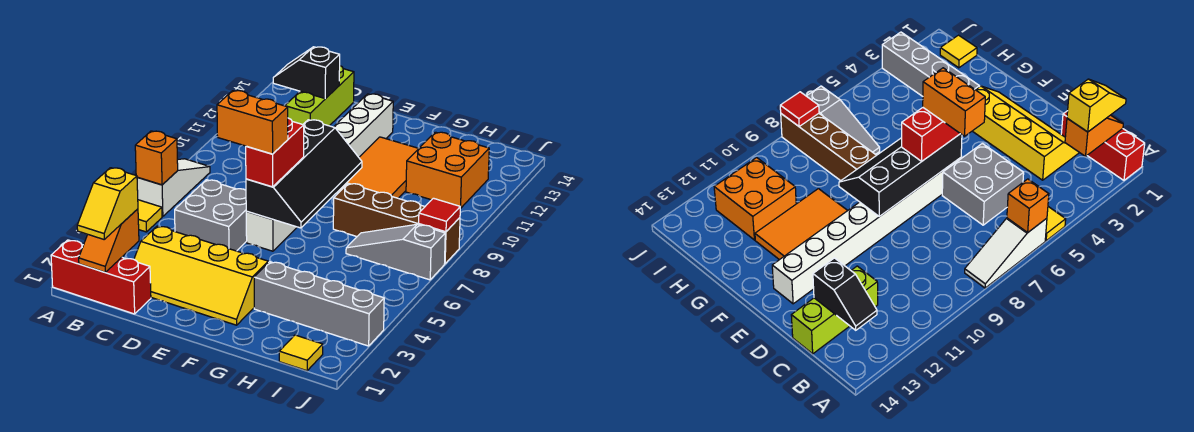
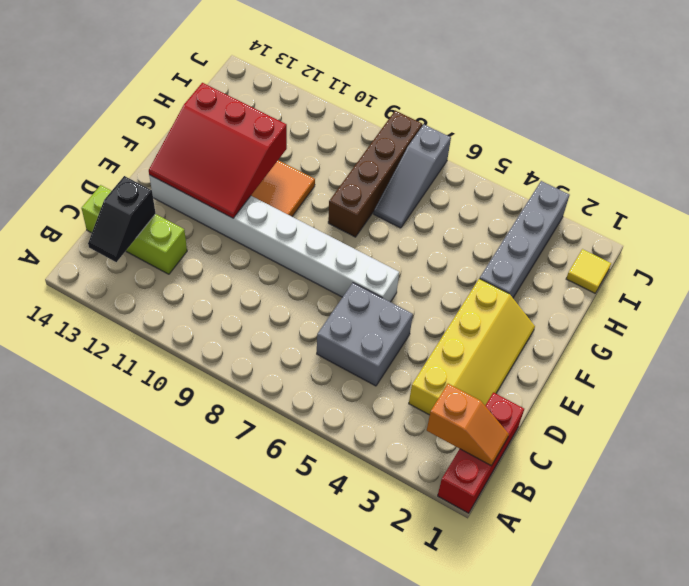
red slope E11:G13 level 2 top G -> none
none -> yellow tile A5 level 1
none -> white slope A6:A8 level 1 top 6
none -> orange brick H11:I12 level 1

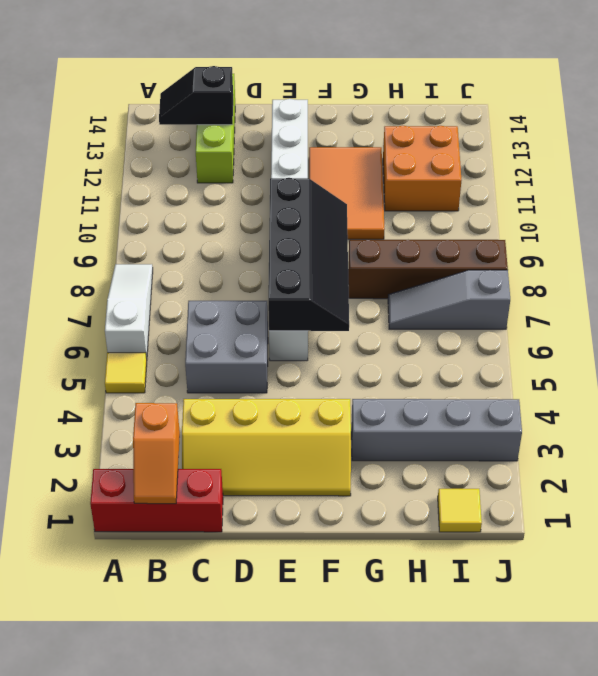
none -> orange brick A6 level 2
none -> red tile J8 level 2
none -> yellow slope B1:B2 level 3 top 2

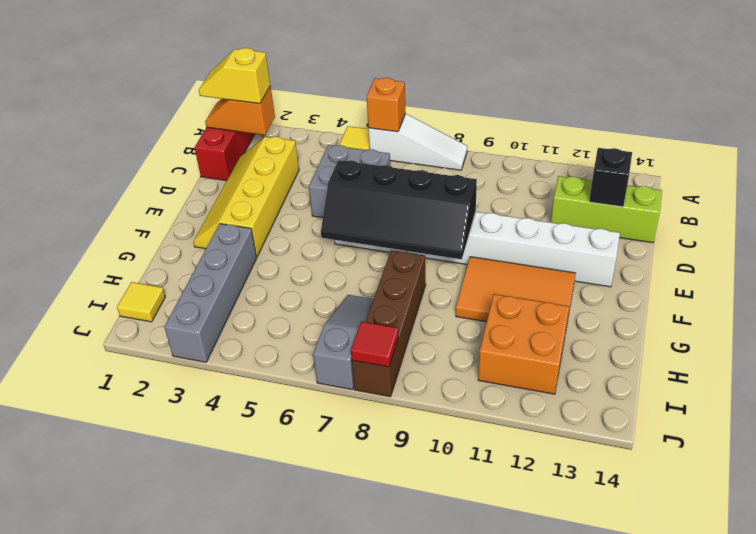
none -> red brick E6:E7 level 3
none -> orange brick D6:E6 level 4

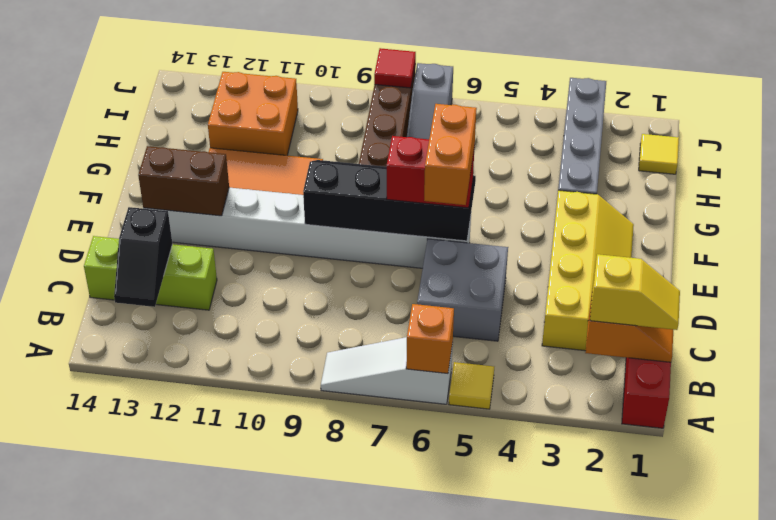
brown brick E12:E13 level 2 -> none

